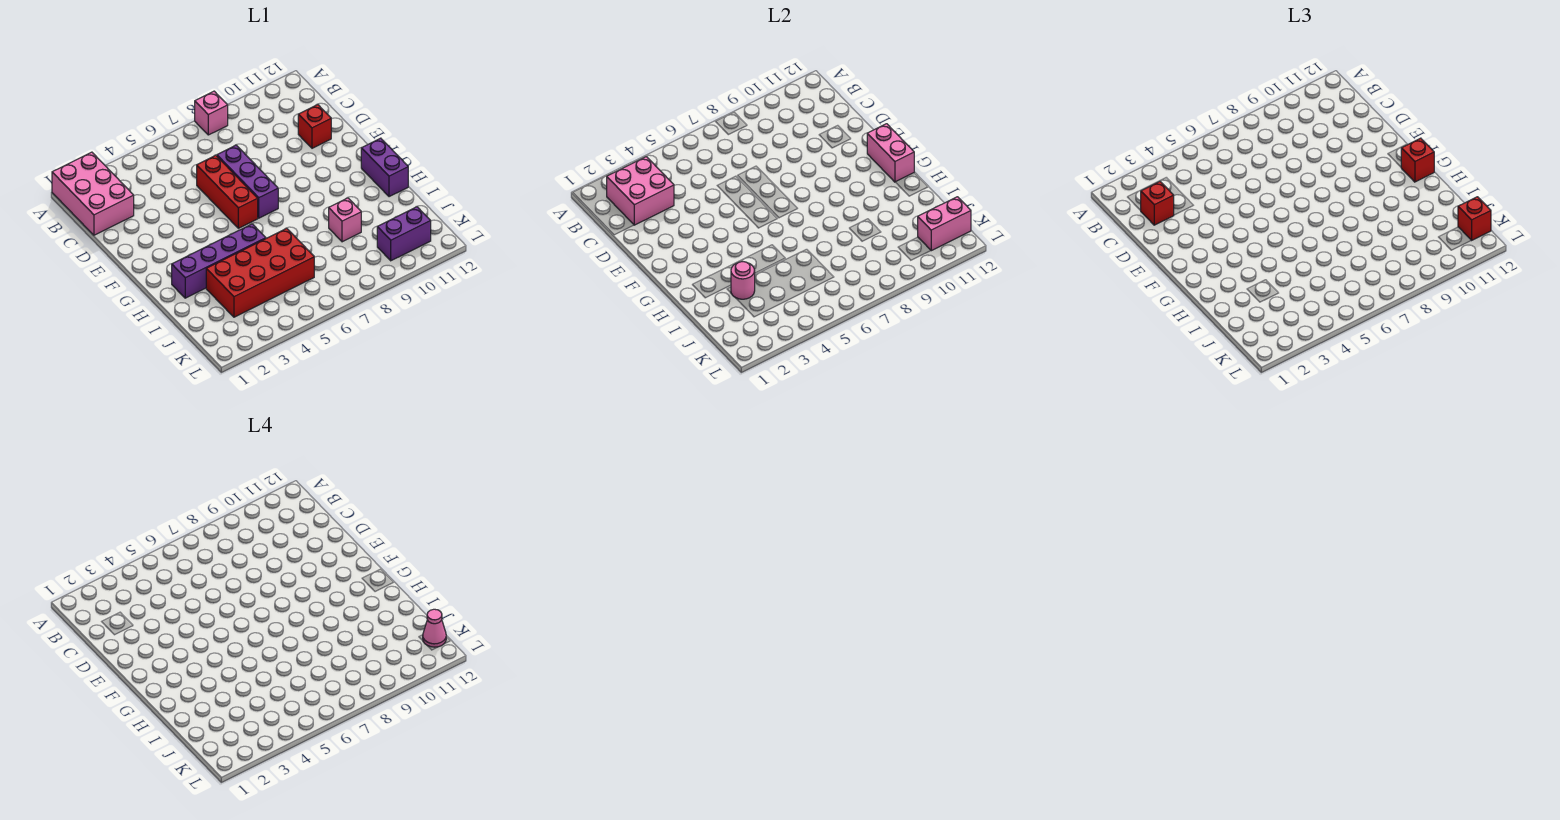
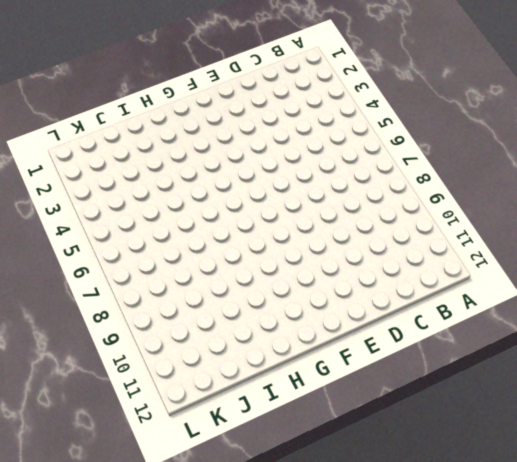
none -> pink brick A1:C2 level 1
none -> pink brick A8 level 1
none -> red brick D6:F6 level 1

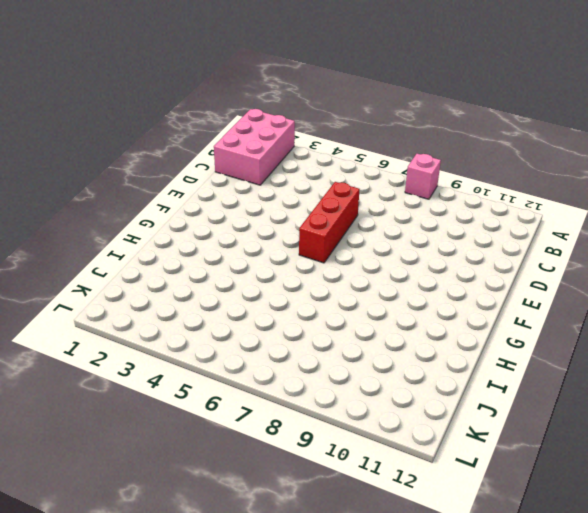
none -> purple brick D7:F7 level 1
none -> red brick D11 level 1
none -> purple brick G12:H12 level 1

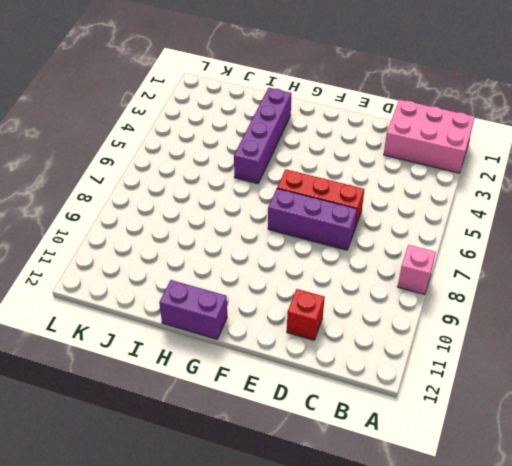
none -> red brick I3:J6 level 1
none -> pink brick I9 level 1
none -> purple brick K10:K11 level 1

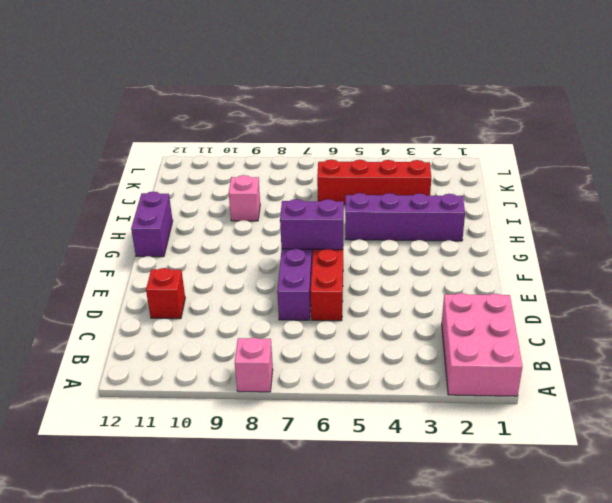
purple brick F6:F7 level 2 -> purple brick K10:K11 level 1
red brick J3:J6 level 1 -> red brick I3:J6 level 1
none -> pink brick B2:C3 level 2
none -> pink brick F12:G12 level 2
none -> pink round brick I3 level 2

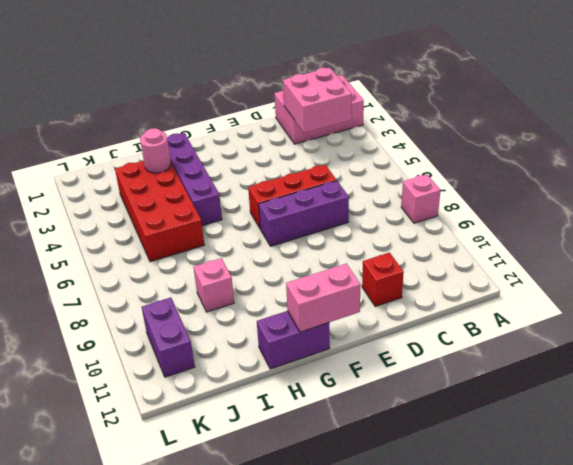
none -> pink brick K11:K12 level 2
none -> red brick C2 level 3
none -> red brick G12 level 3

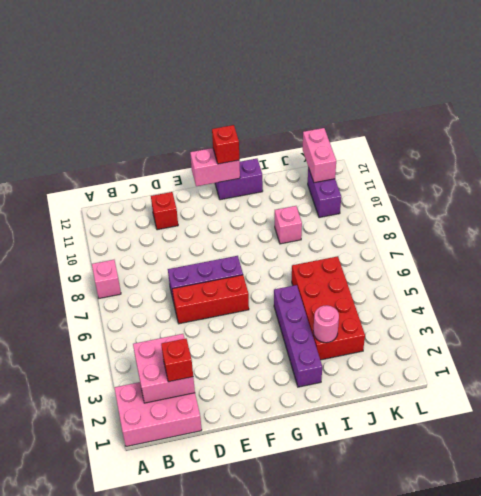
none -> red brick K12 level 3
none -> pink cone K12 level 4

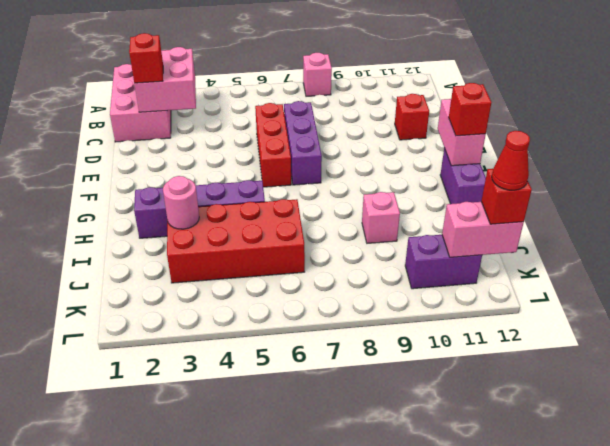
red cone K12 level 4 -> pink cone K12 level 4

